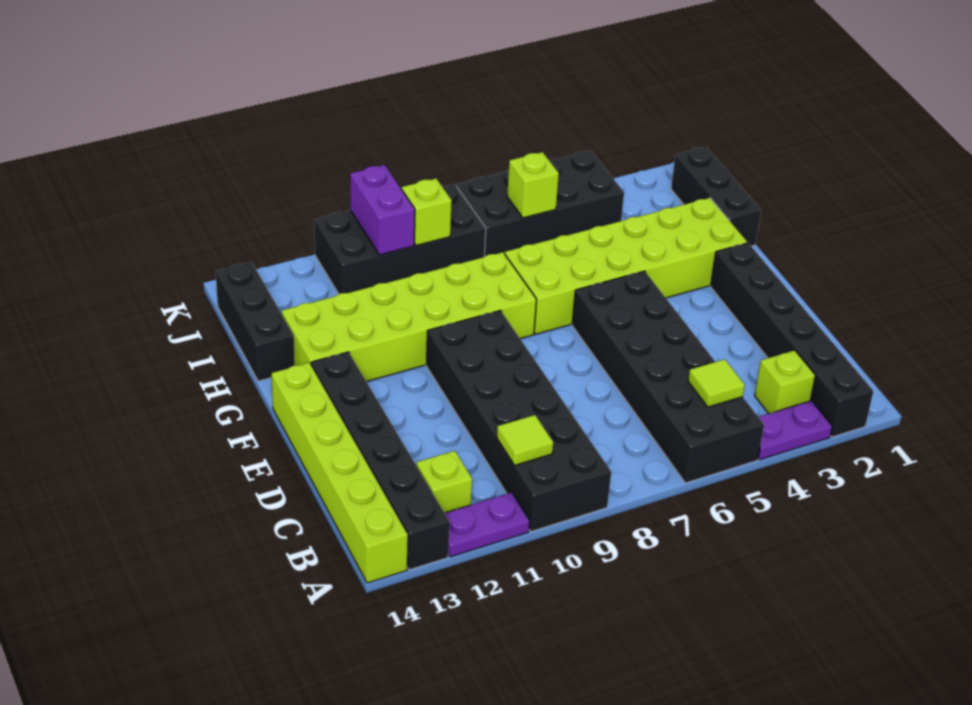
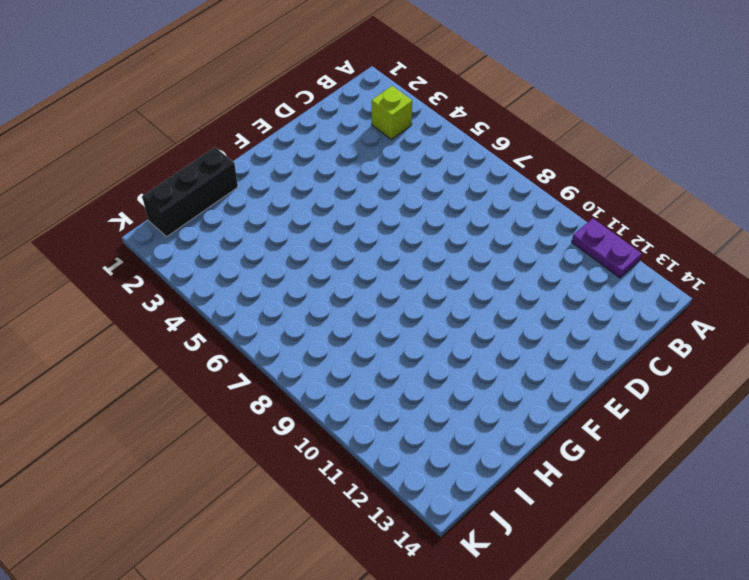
none -> black brick A2:F2 level 1
none -> purple plate A3:A4 level 1
none -> black brick A5:F6 level 1

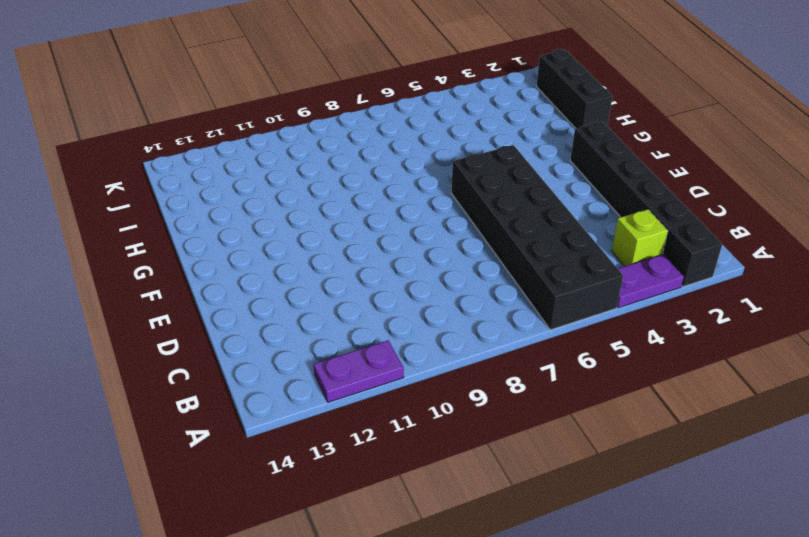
none -> black brick A9:F10 level 1
none -> black brick A13:F13 level 1
none -> lime brick A14:F14 level 1

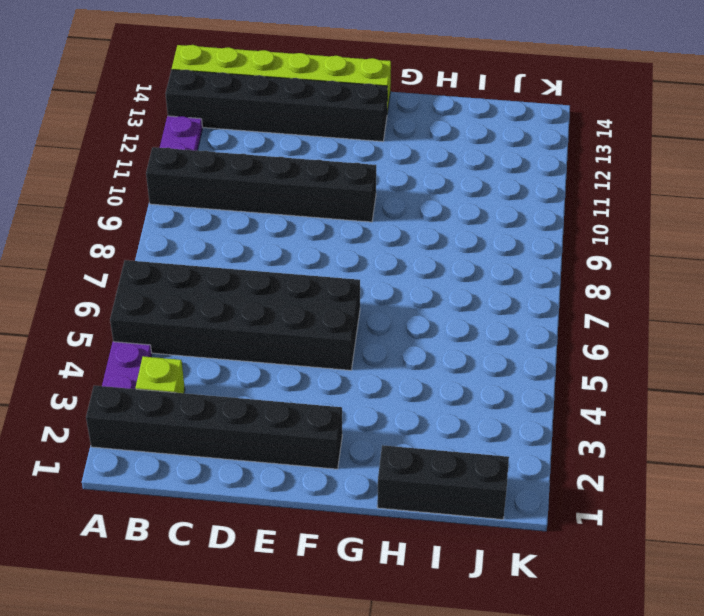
black brick A10:F10 level 1 -> black brick A9:F10 level 1
none -> lime brick B12 level 1
none -> lime brick G2:H7 level 1
none -> lime brick G8:H13 level 1

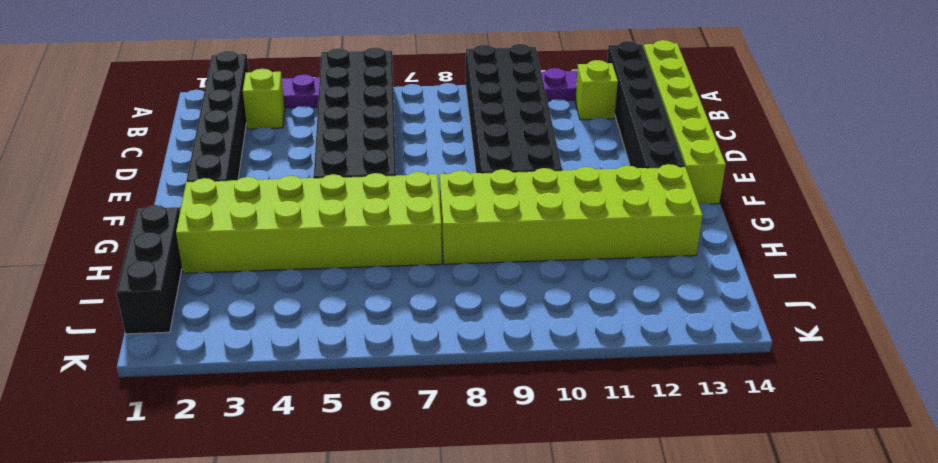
none -> black brick H14:J14 level 1
none -> black brick J4:K7 level 1
none -> black brick J8:K11 level 1

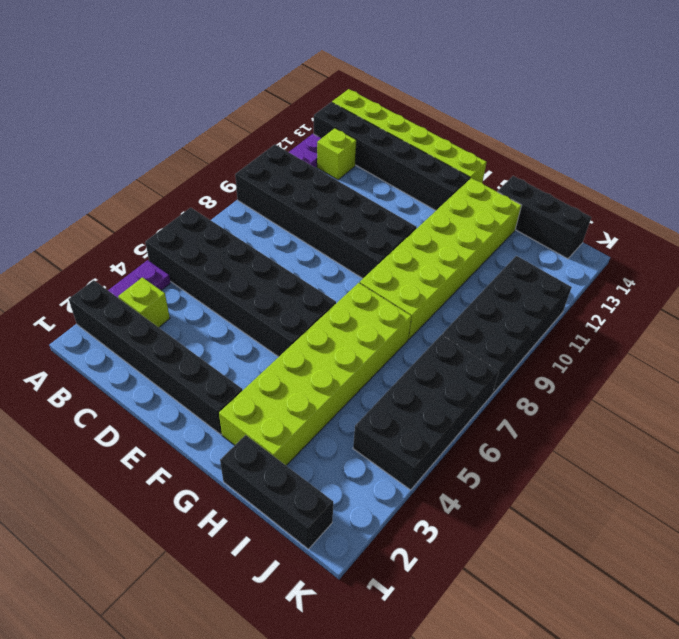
none -> lime tile B5 level 2
none -> lime tile B10 level 2
none -> lime brick J6 level 2

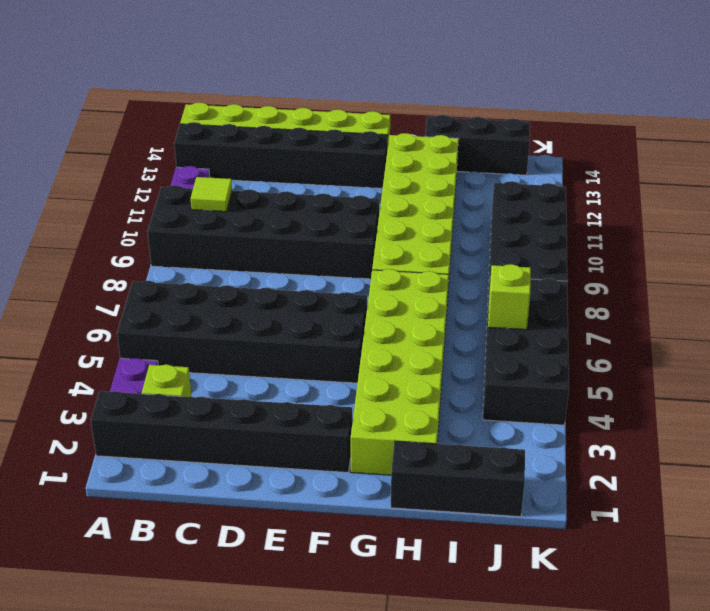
none -> lime brick B12 level 1
none -> lime tile B5 level 2
none -> lime brick J9 level 2

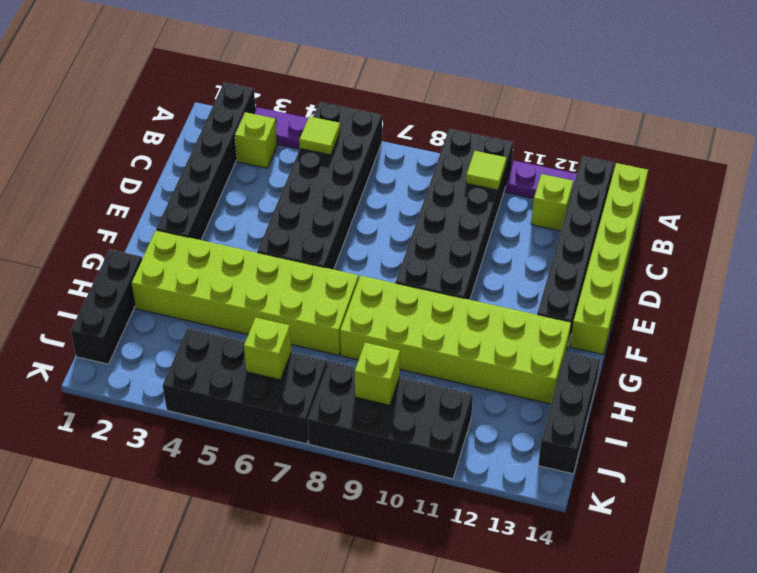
none -> purple brick J10:K10 level 2

